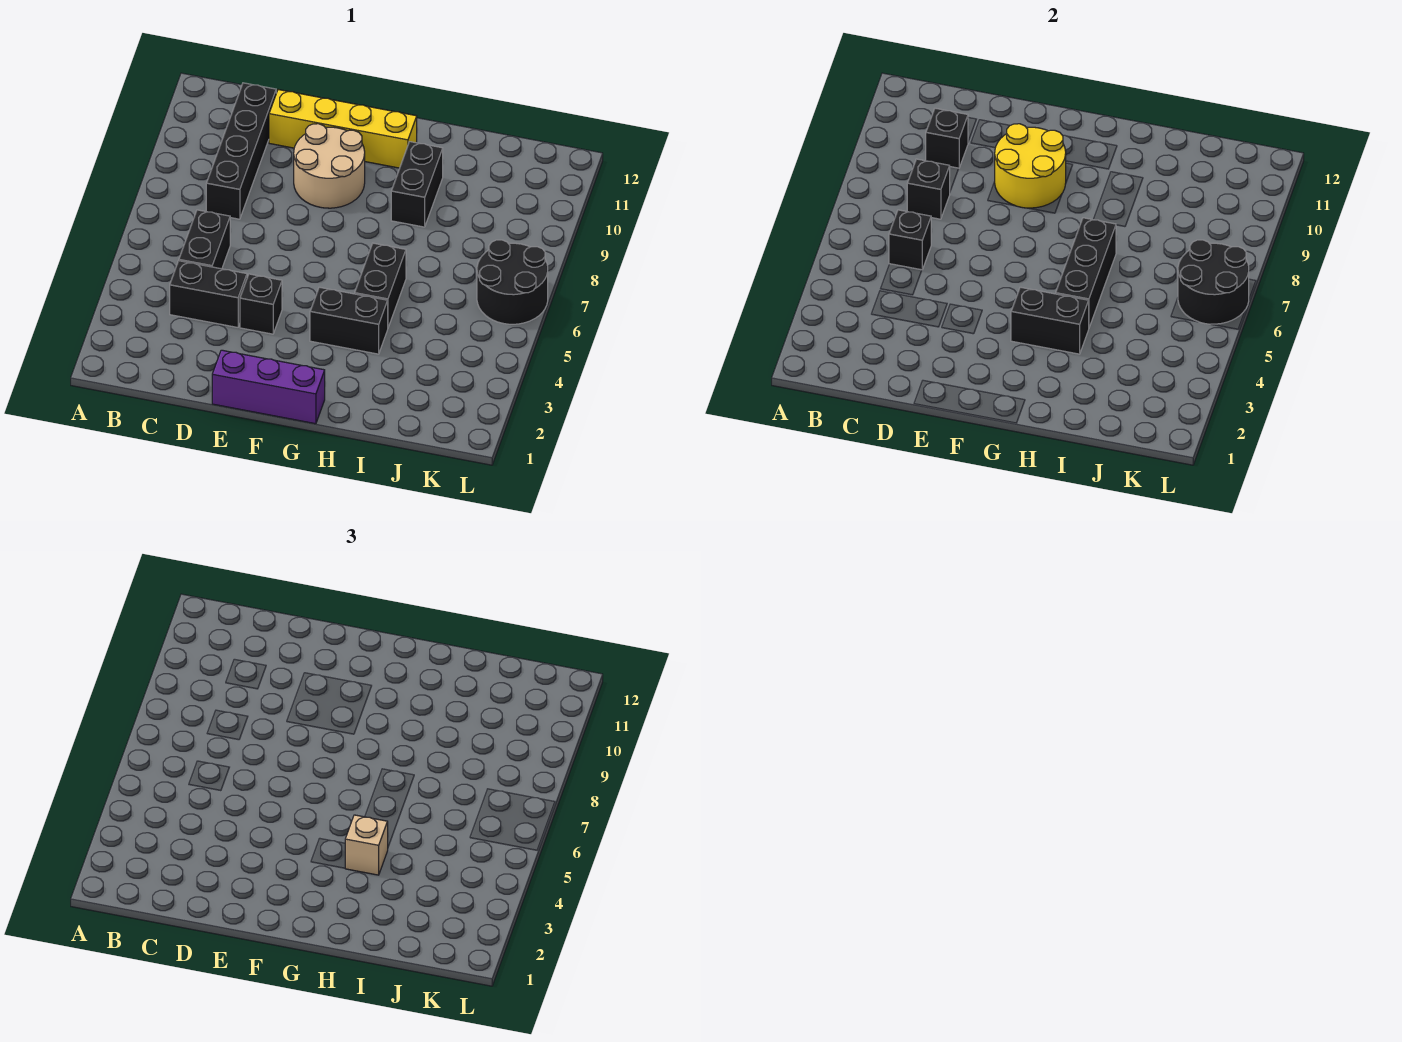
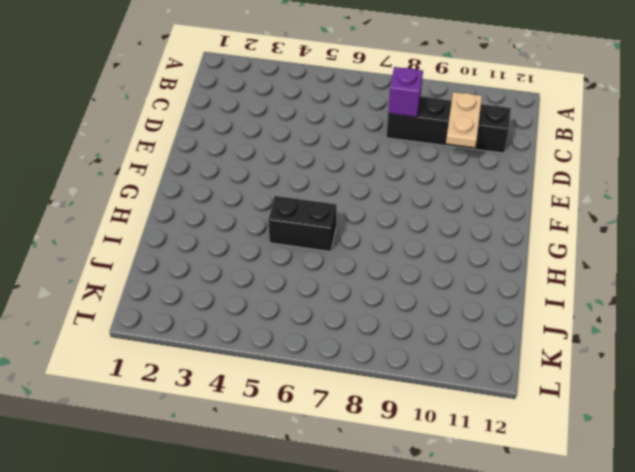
purple brick C8 level 2 -> black brick C8 level 2
tan plate C10:D10 level 2 -> black brick C10 level 2
none -> black brick C4:D4 level 1
none -> black brick C5:C6 level 1
none -> yellow brick D11:G11 level 1

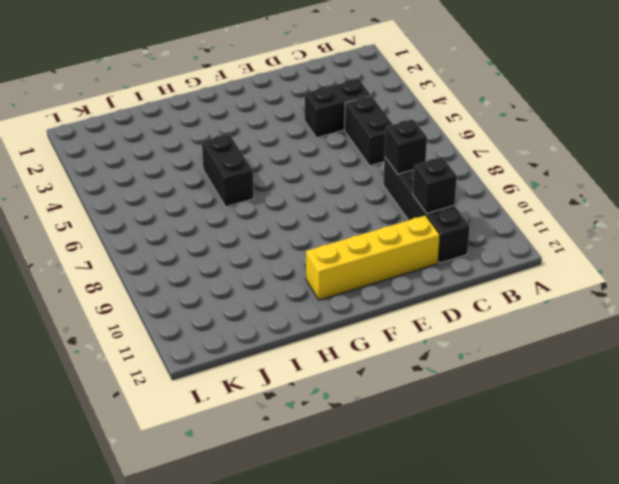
none -> purple brick E1:G1 level 1
none -> black brick E4 level 1
none -> tan round brick E9:F10 level 1

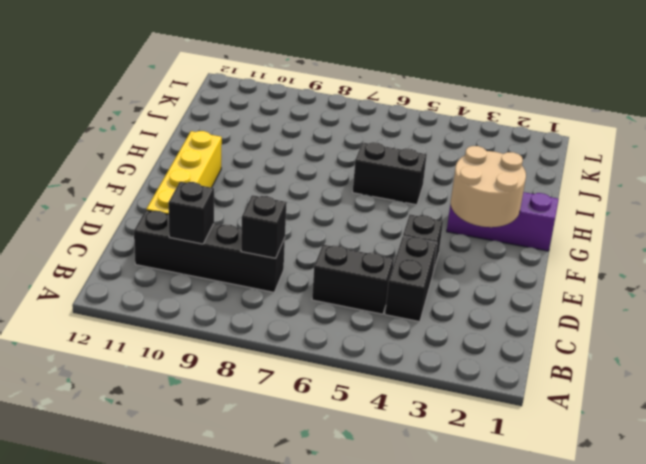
tan round brick F2:G3 level 2 -> tan round brick E9:F10 level 1
purple brick G1:G3 level 1 -> purple brick E1:G1 level 1
none -> black brick G4:H4 level 1
none -> black brick H9:H10 level 1
none -> black round brick K6:L7 level 1

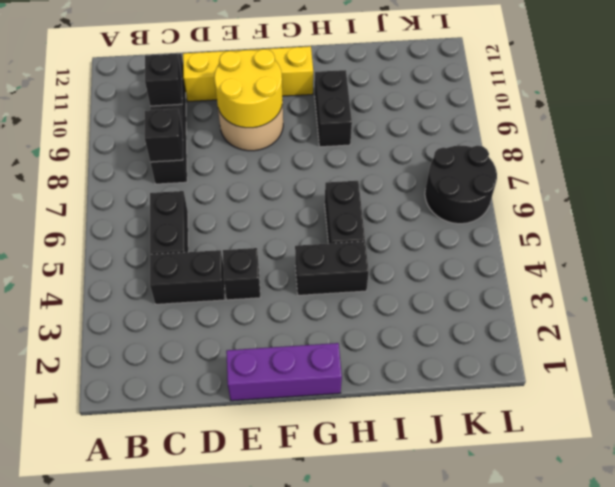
none -> black brick C6 level 2
none -> black brick G4:H4 level 2
none -> black brick H5:H7 level 2

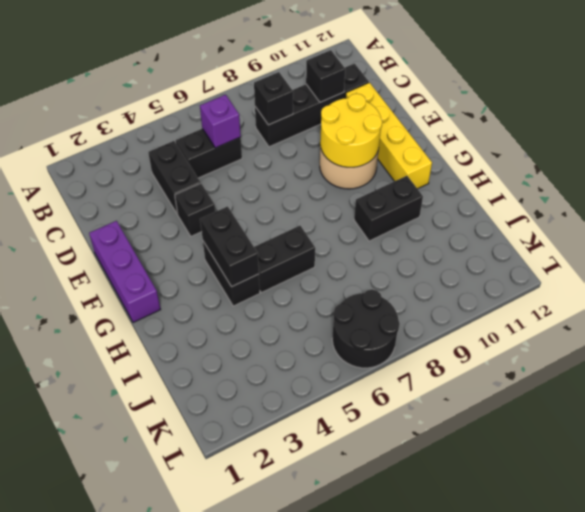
purple brick C6 level 2 -> black brick C6 level 2
none -> black brick H5:H7 level 2
none -> black round brick K6:L7 level 2
none -> tan brick H4 level 3

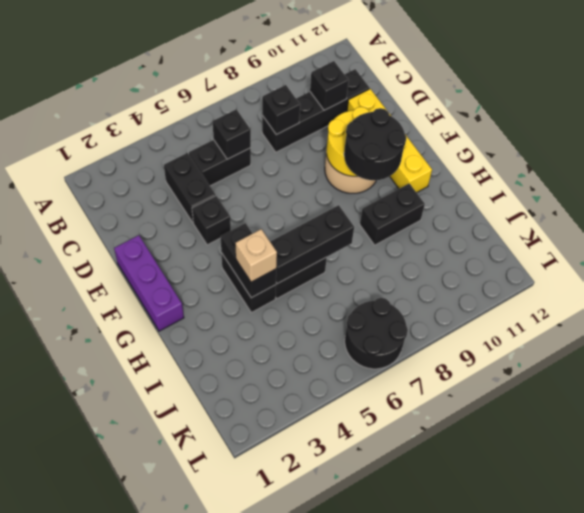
black round brick F9:G10 level 3 -> black round brick K6:L7 level 2

